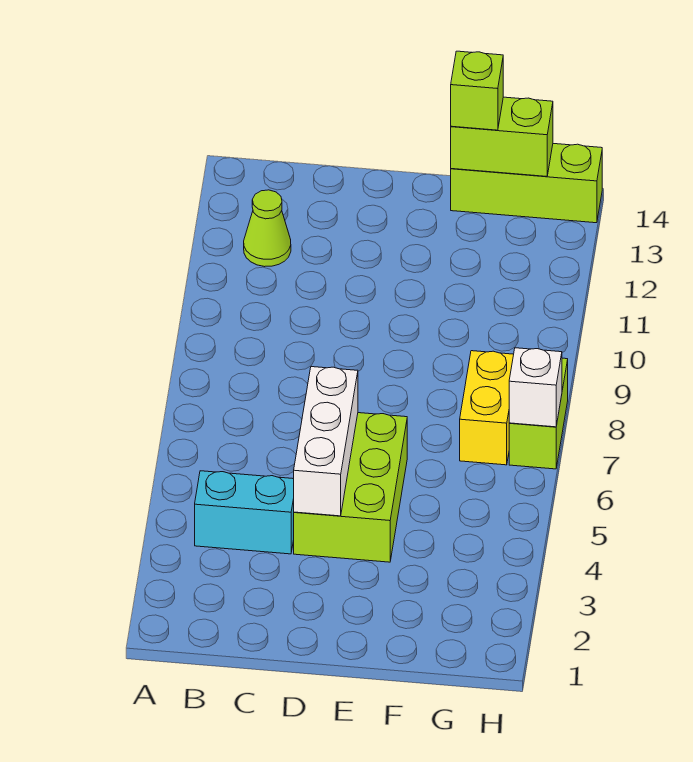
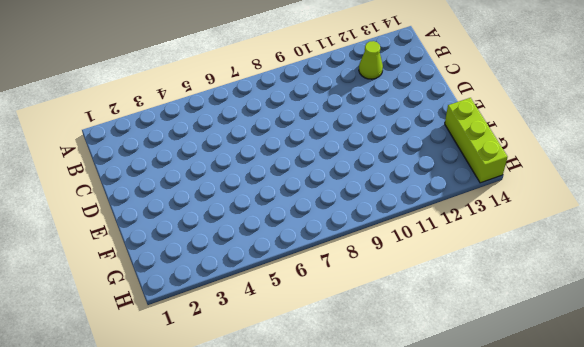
none -> cyan brick B4:C4 level 1
none -> lime brick D4:E6 level 1

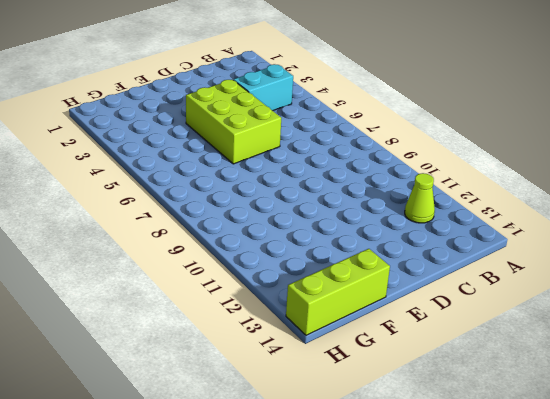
none -> yellow brick G7:G8 level 1
none -> lime brick H7:H8 level 1

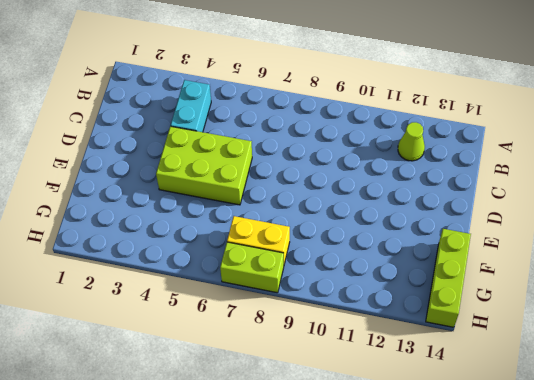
none -> white brick D4:D6 level 2
none -> lime brick F14:G14 level 2

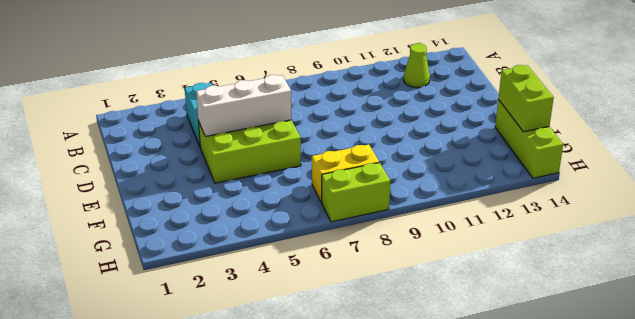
none -> white brick H7 level 2
none -> lime brick F14 level 3

